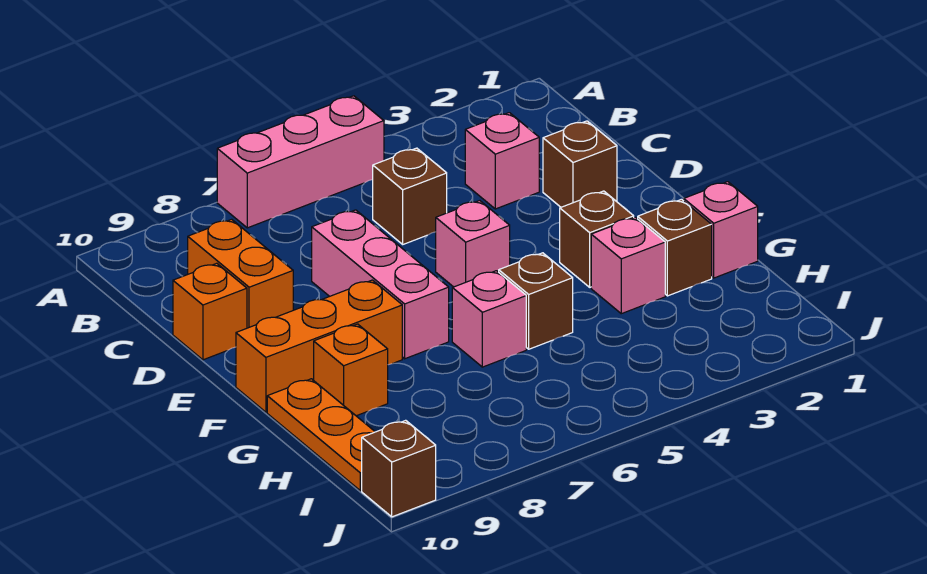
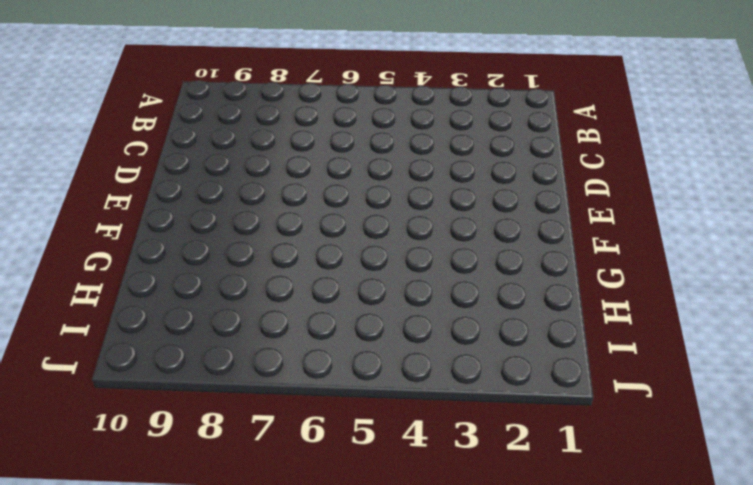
none -> pink brick A5:A7 level 1
none -> pink brick C3 level 1
none -> brown brick C5 level 1

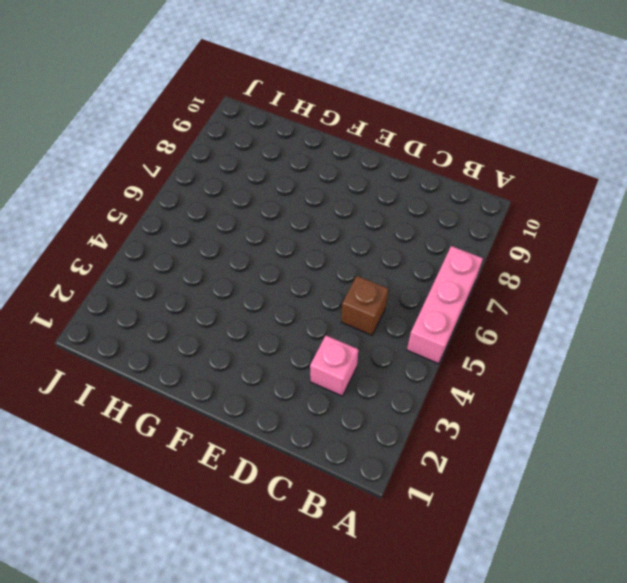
none -> orange brick C9:D9 level 1
none -> brown brick D2 level 1
none -> pink brick D7:F7 level 1

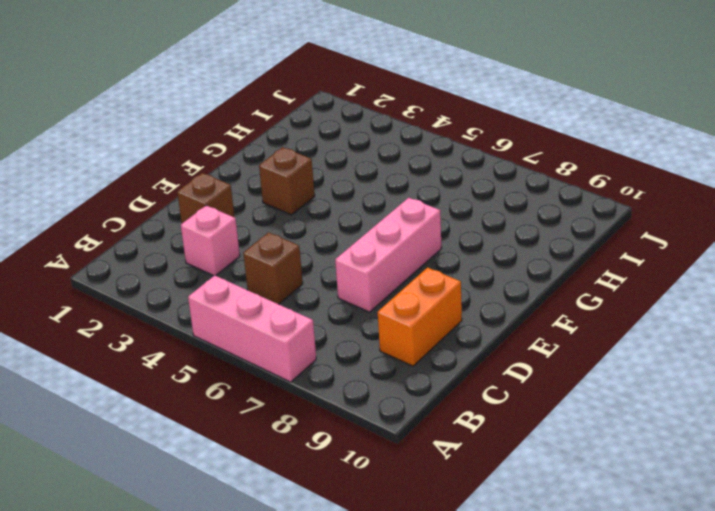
none -> orange brick D10 level 1
none -> pink brick E5 level 1
none -> orange brick F8:F10 level 1

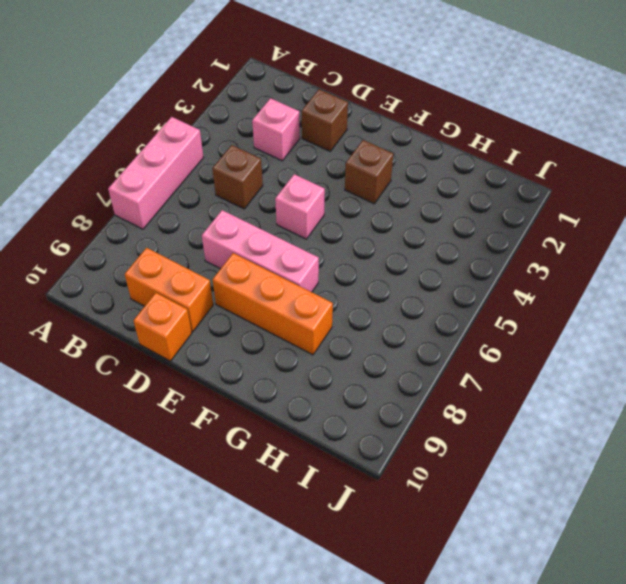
orange brick E8:G8 level 1 -> orange brick F8:F10 level 1
none -> pink brick G1 level 1
none -> brown brick G2 level 1
none -> pink brick G3 level 1

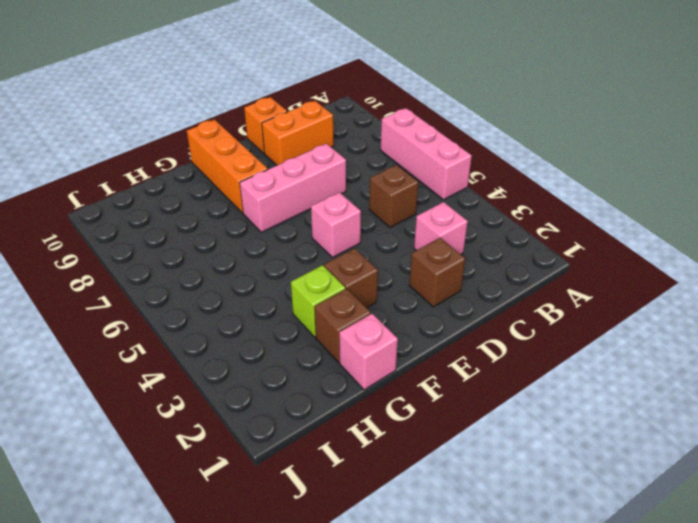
lime brick G3 level 1 -> pink brick G3 level 1
none -> brown brick G5 level 1
none -> pink brick G6 level 1
none -> orange brick G9 level 1

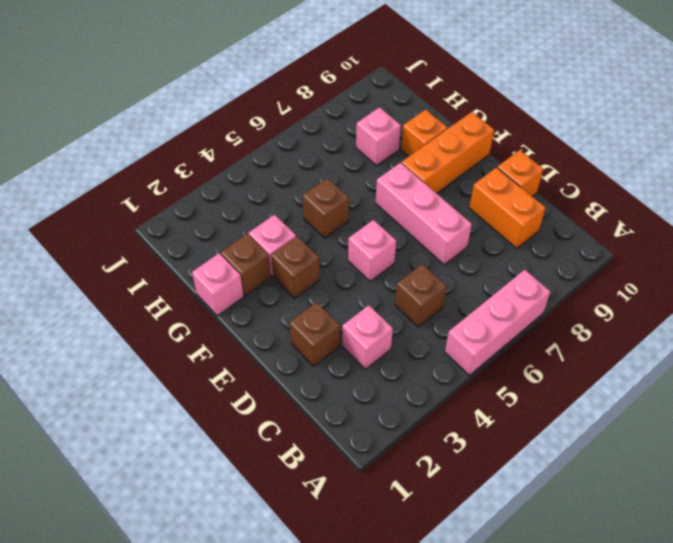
pink brick H8 level 1 -> pink brick G6 level 1
none -> orange plate G10:I10 level 1
none -> brown brick J10 level 1

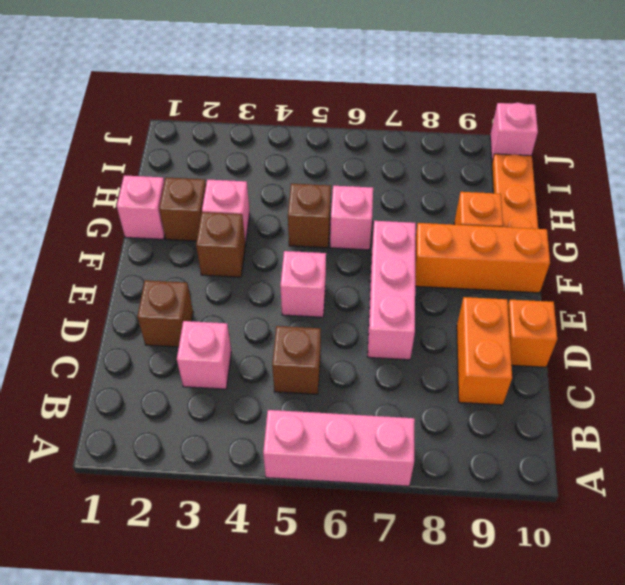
pink brick J10 level 1 -> brown brick J10 level 1

